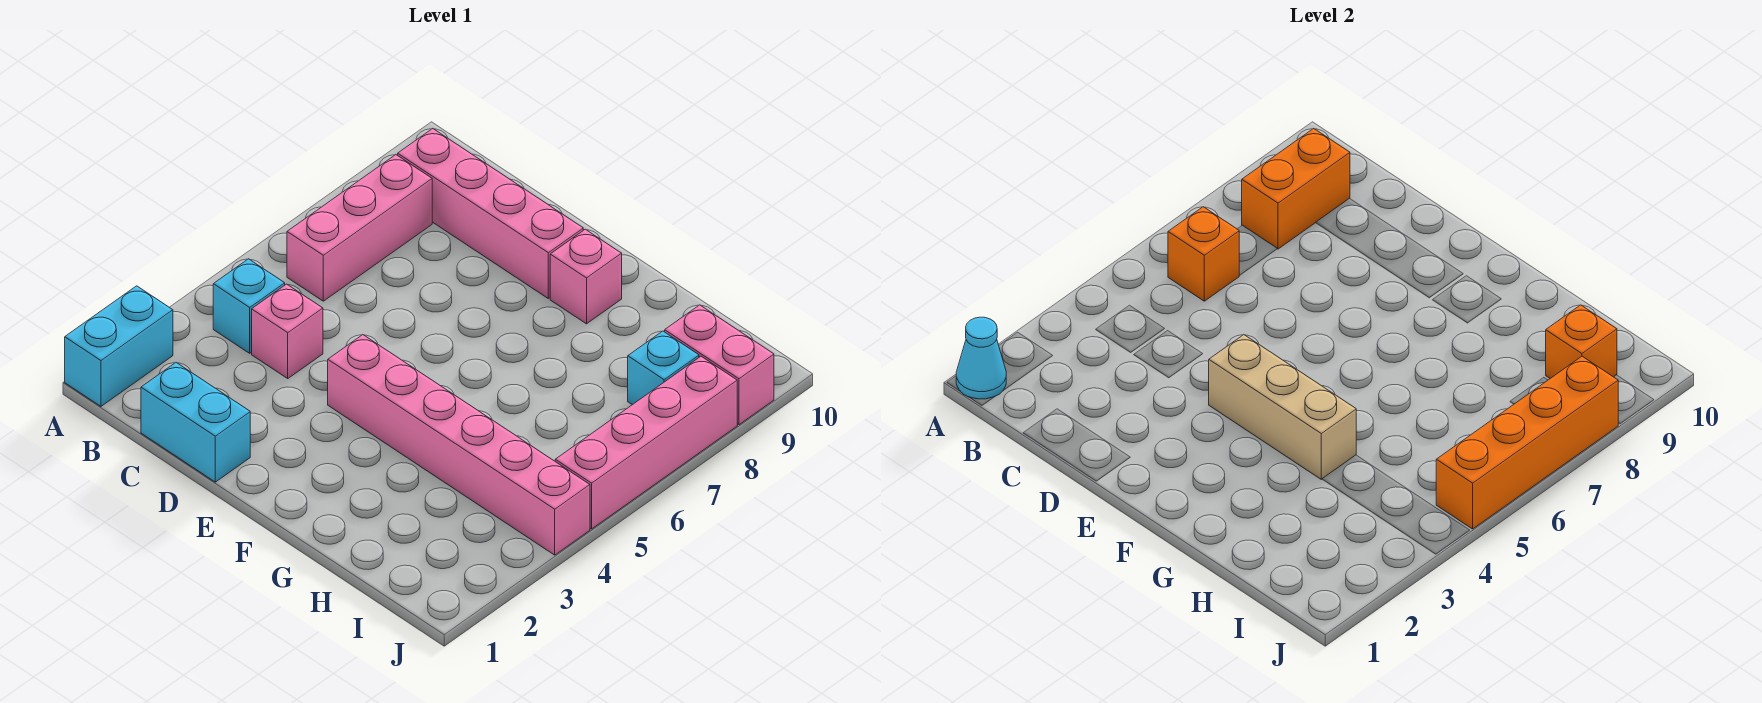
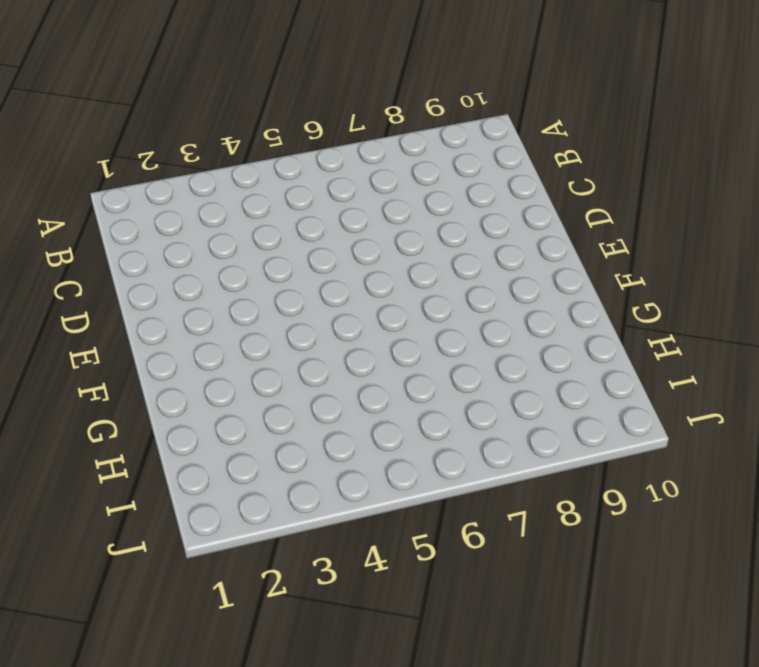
none -> cyan brick A1:A2 level 1
none -> cyan brick B4 level 1
none -> pink brick B6:B8 level 1

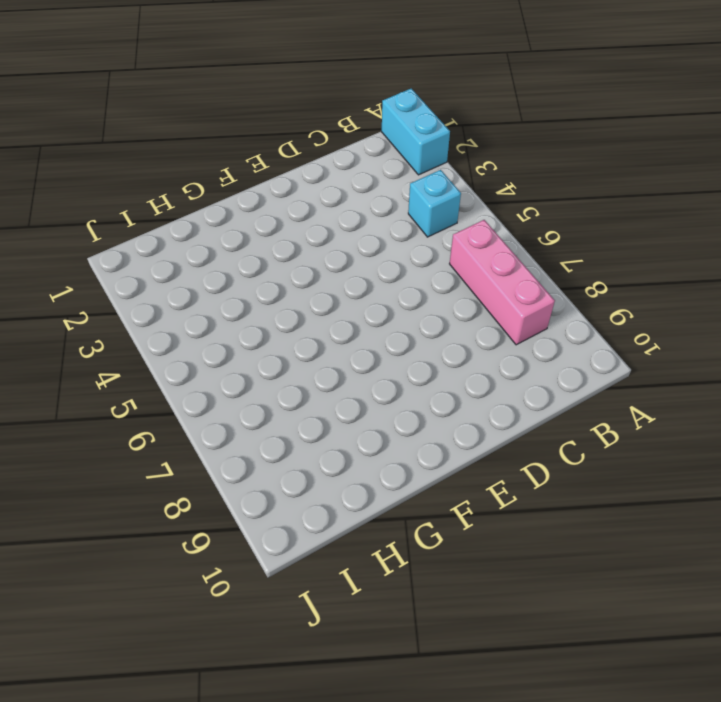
none -> pink brick B9:E9 level 1
none -> cyan brick C1:D1 level 1
none -> pink brick C4 level 1

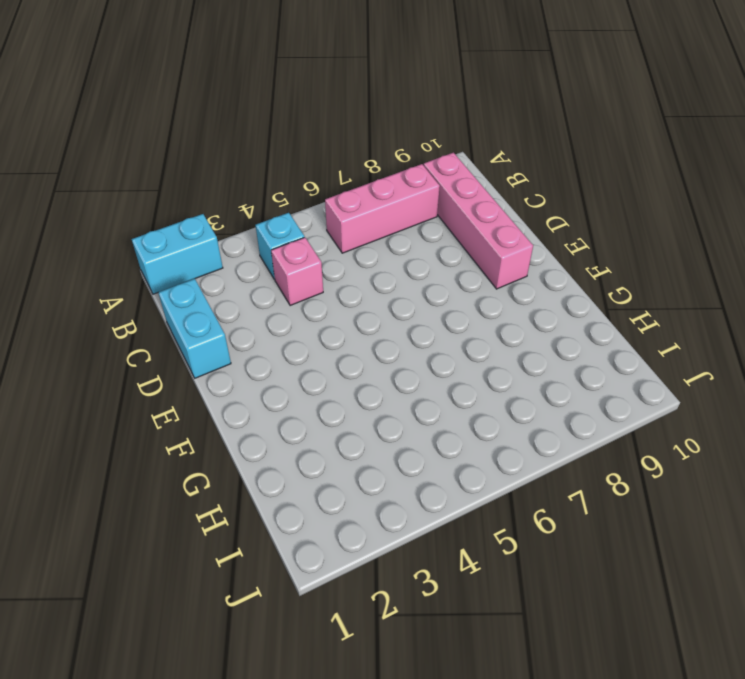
none -> pink brick E4:J4 level 1
none -> pink brick F9 level 1
none -> cyan brick I8 level 1

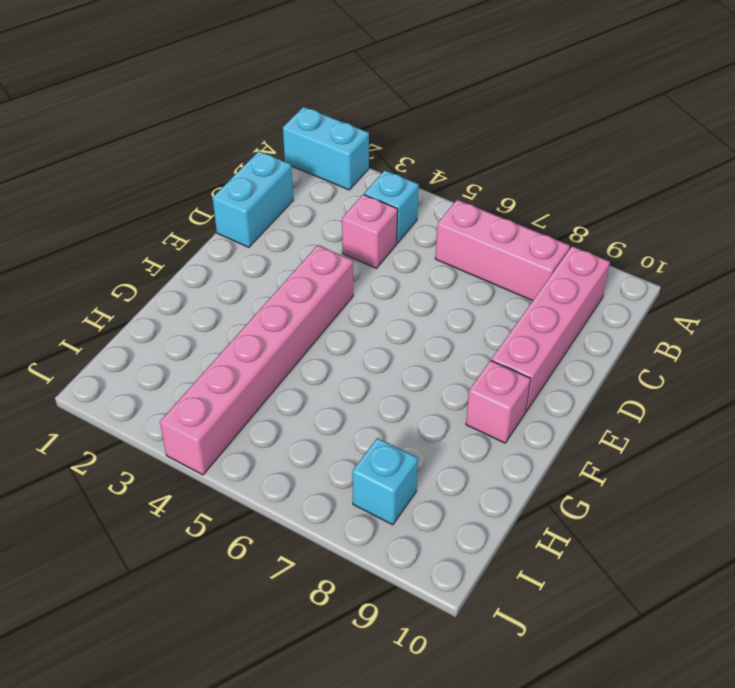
none -> pink brick I9:J9 level 1
none -> pink brick J5:J8 level 1
none -> cyan cone A1 level 2

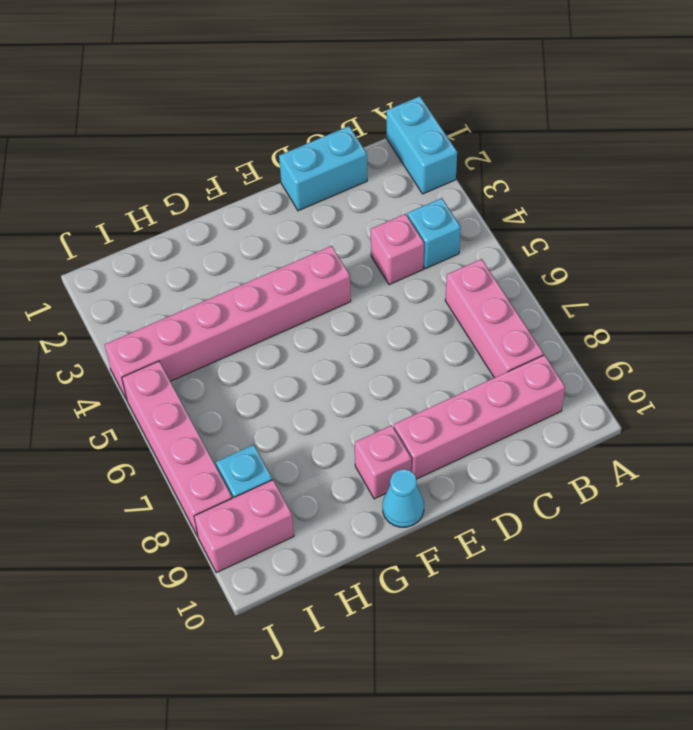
cyan cone F10 level 1 -> cyan cone A1 level 2
none -> orange brick B6 level 2
none -> orange brick B8:B9 level 2
none -> tan brick E4:G4 level 2

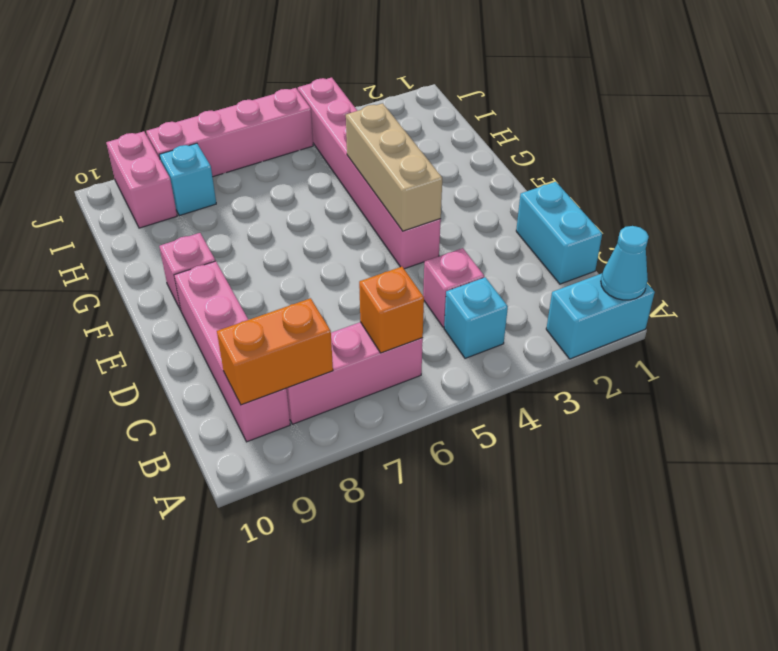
none -> orange brick I9 level 2
none -> orange brick J5:J8 level 2

